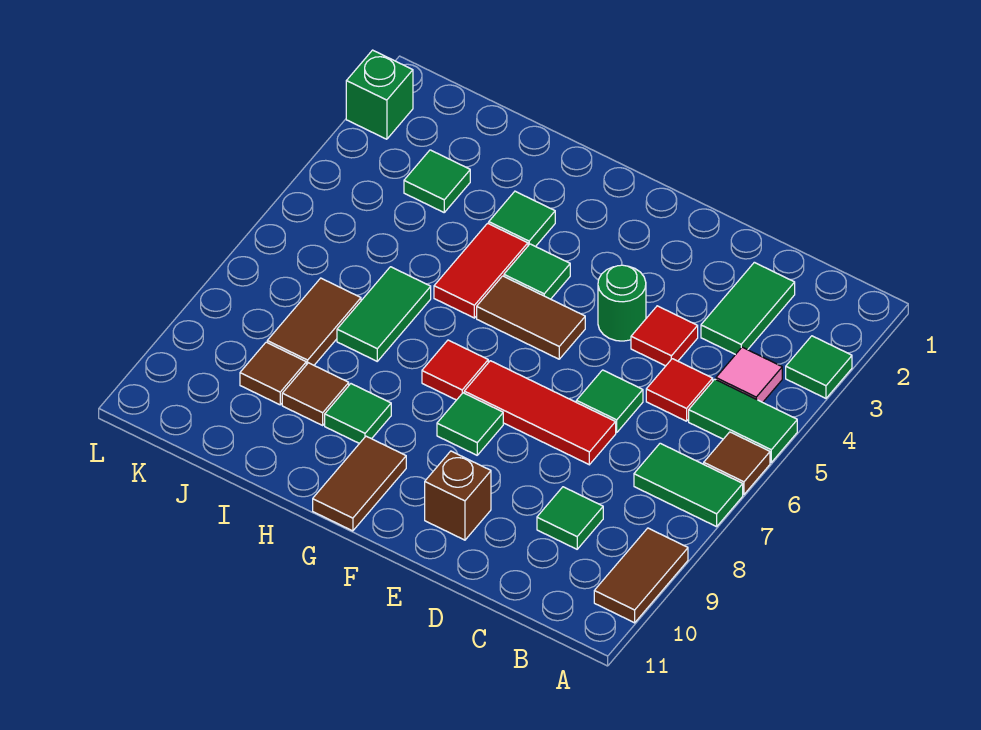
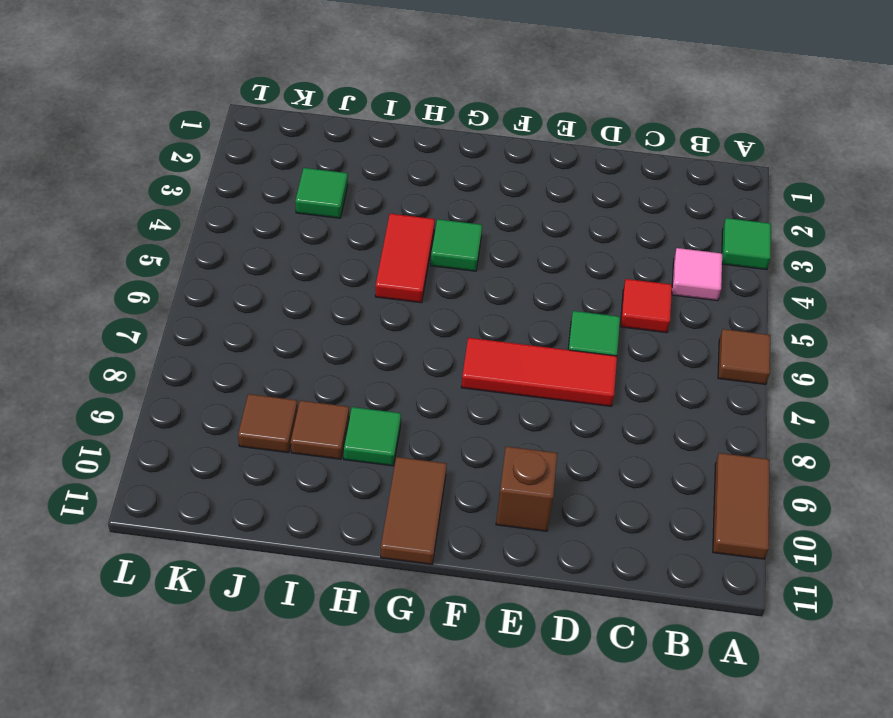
none -> green tile A5:B5 level 1
none -> green tile A7:B7 level 1
none -> green tile C2:C3 level 1

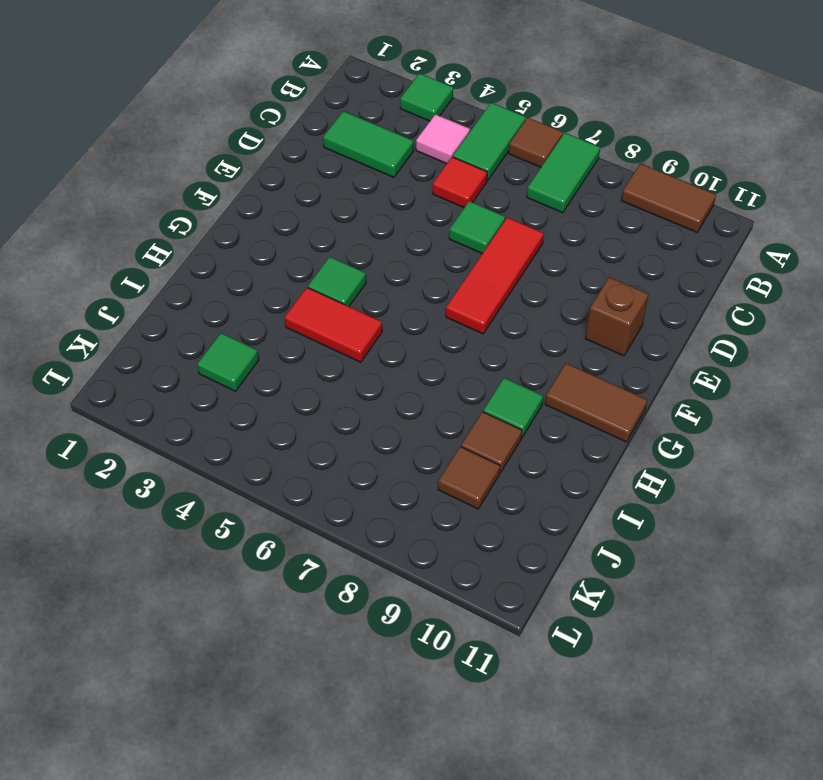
none -> green tile C9 level 1
none -> red tile D4 level 1
none -> green round brick E4 level 1

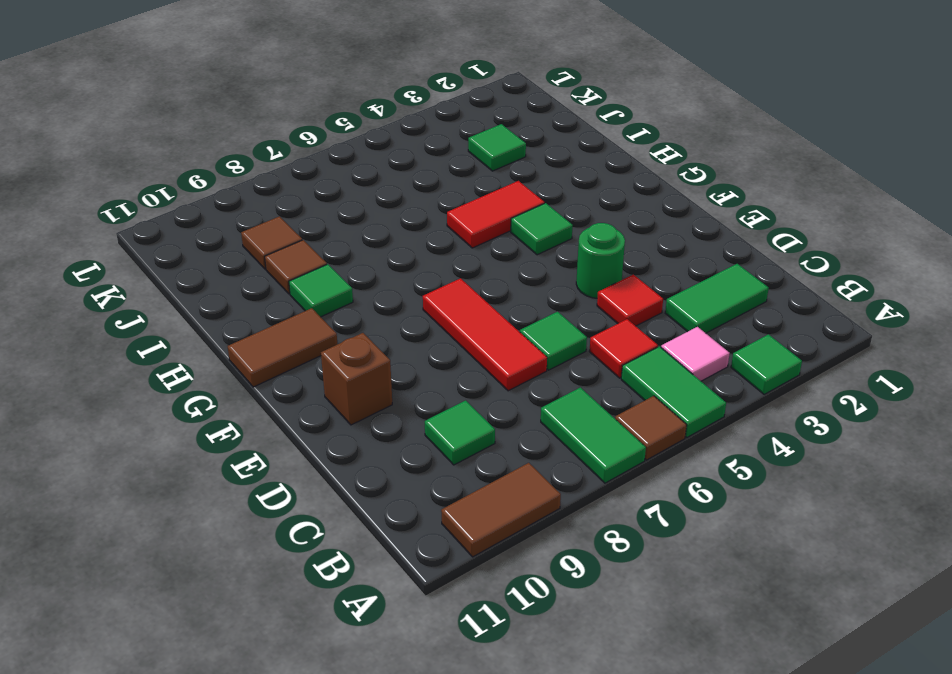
none -> brown tile F5:G5 level 1
none -> green tile F8 level 1
none -> red tile G7 level 1

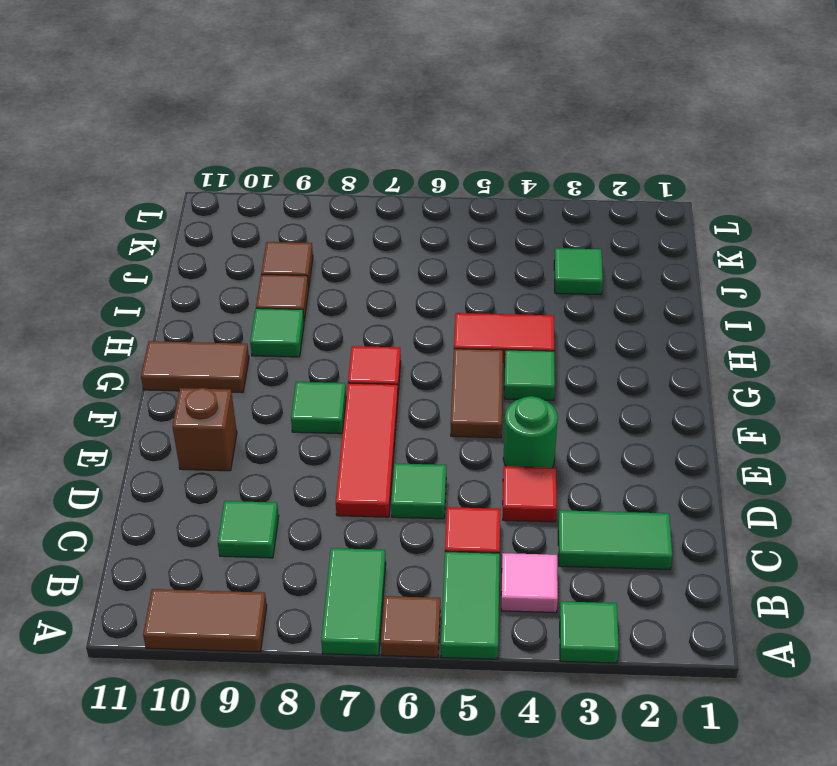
none -> green tile H3 level 1
none -> green tile I6:I7 level 1
none -> brown tile J7:J8 level 1

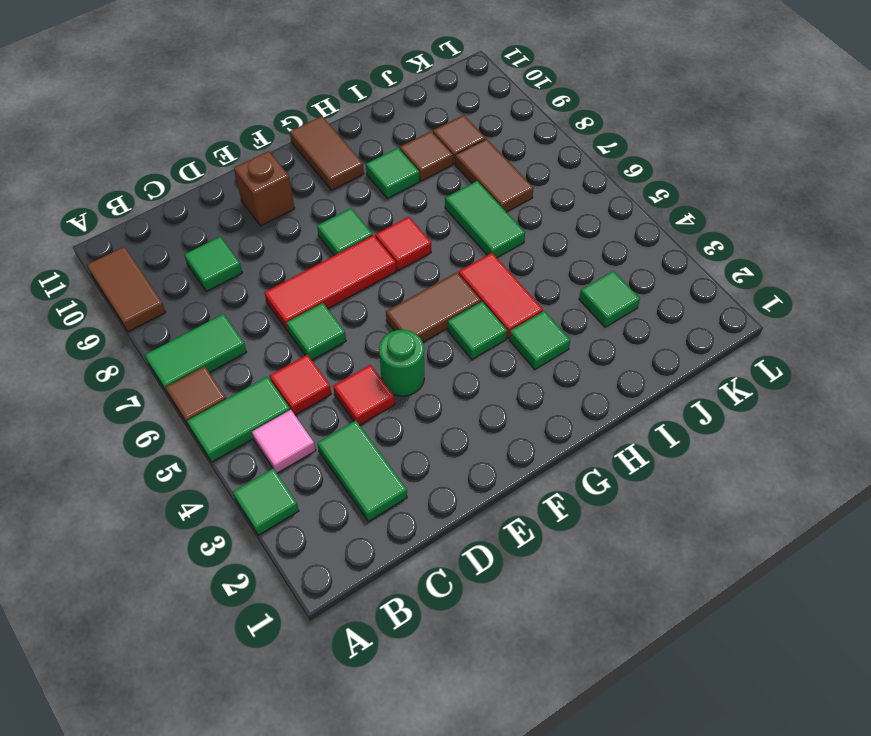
none -> green brick L2 level 1

